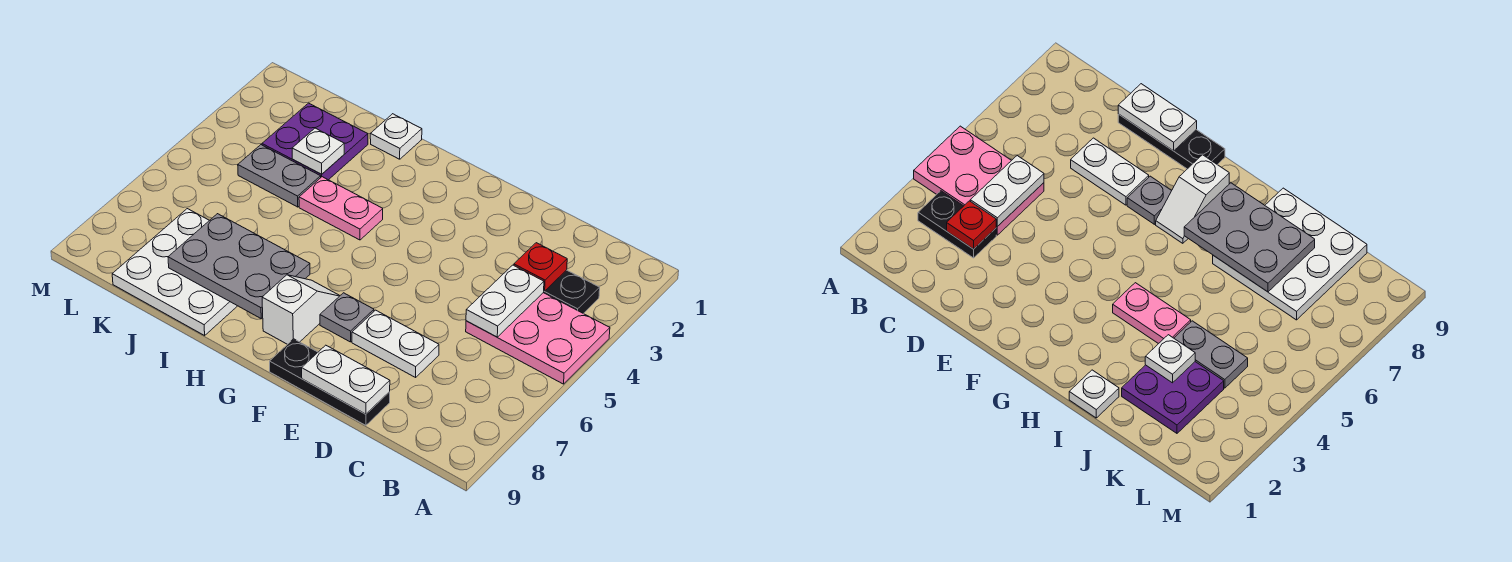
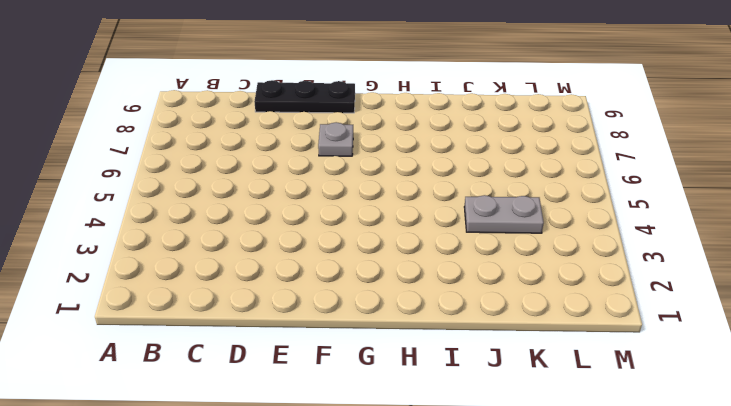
none -> pink plate A4:C5 level 1
none -> black plate B3:C3 level 1
none -> white plate D7:E7 level 1

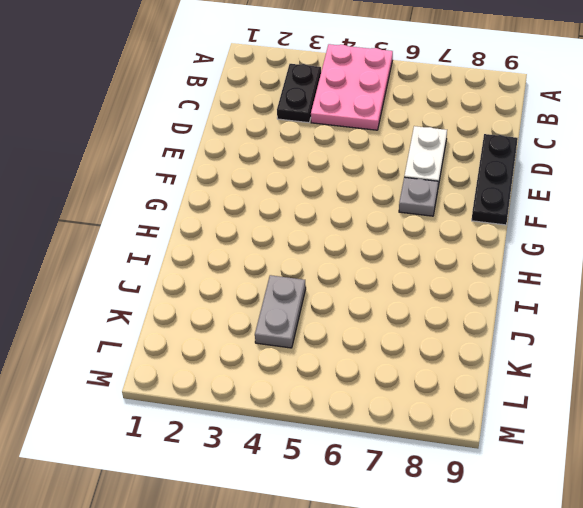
none -> white slope G7:G8 level 1 top 8
none -> pink plate H4:I4 level 1
none -> white plate I1 level 1

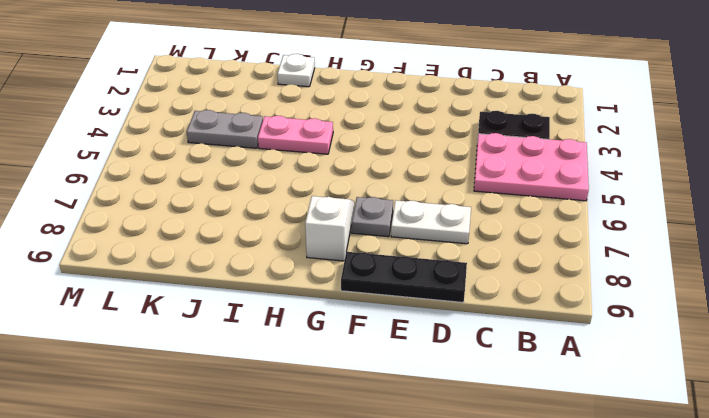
none -> white plate I7:K9 level 1
none -> purple plate J2:K3 level 1
none -> red plate C3 level 2

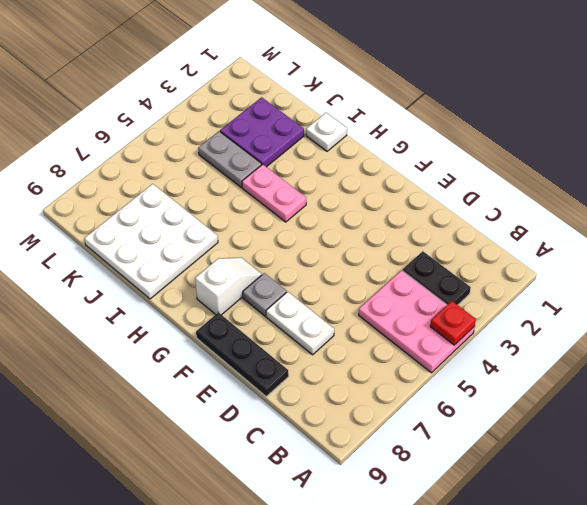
red plate A4 level 2 -> red plate C3 level 2
none -> white plate C4:C5 level 2
none -> white plate D9:E9 level 2
none -> grey plate H7:J8 level 2

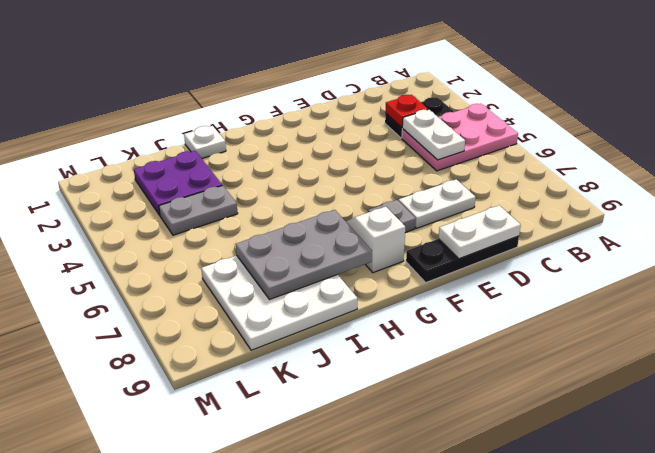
none -> pink plate H4:I4 level 1
none -> white plate J3 level 2

